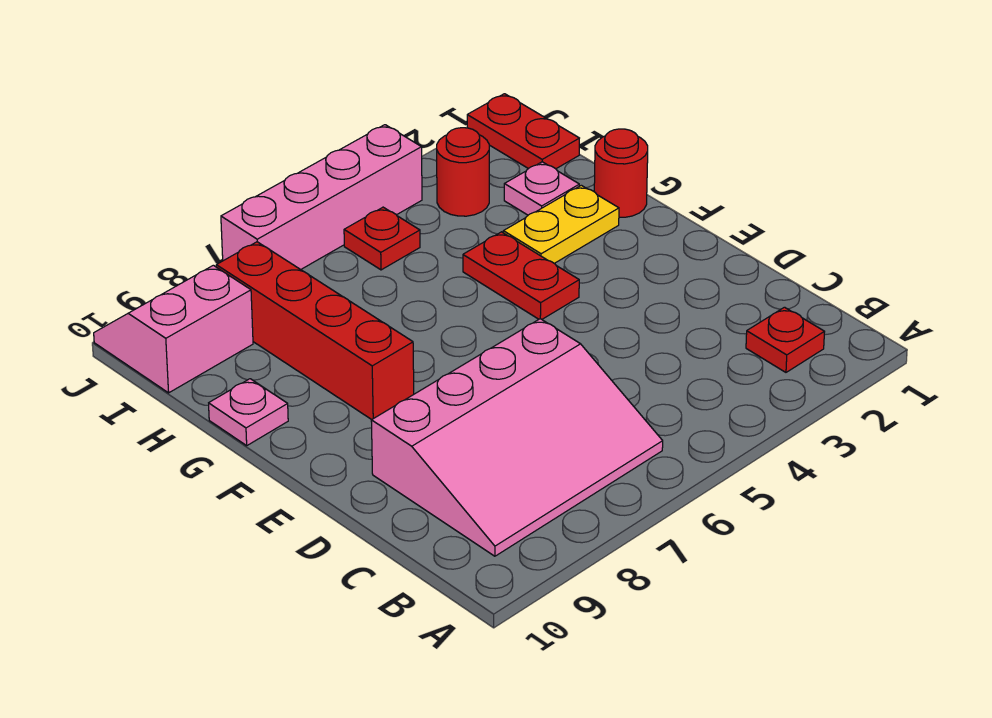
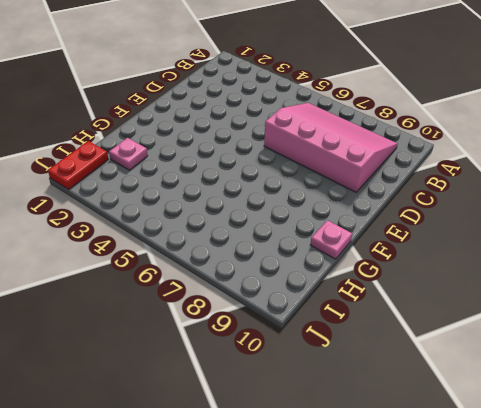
none -> red plate B2 level 1
none -> red plate F4:G4 level 1
none -> red brick F8:I8 level 1

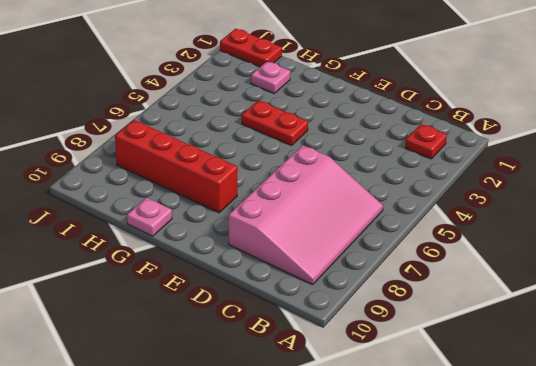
none -> red round brick G1 level 1
none -> yellow plate G2:G3 level 1
none -> red round brick I3 level 1

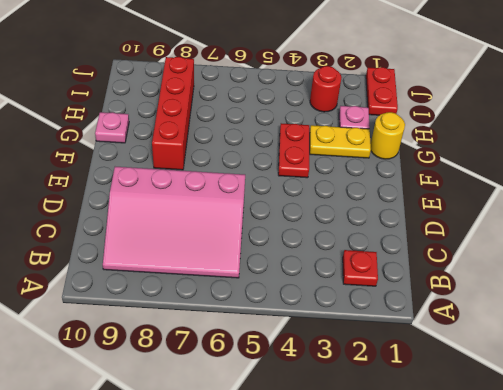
yellow round brick G1 level 1 -> red round brick G1 level 1
none -> red plate I5 level 1
none -> pink slope I9:J10 level 1 top I
none -> pink brick J4:J7 level 1

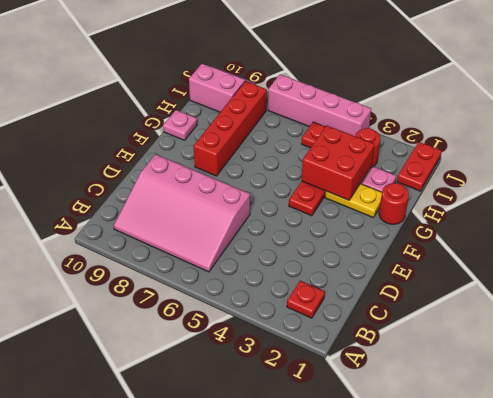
red brick G3:H4 level 2 -> none

